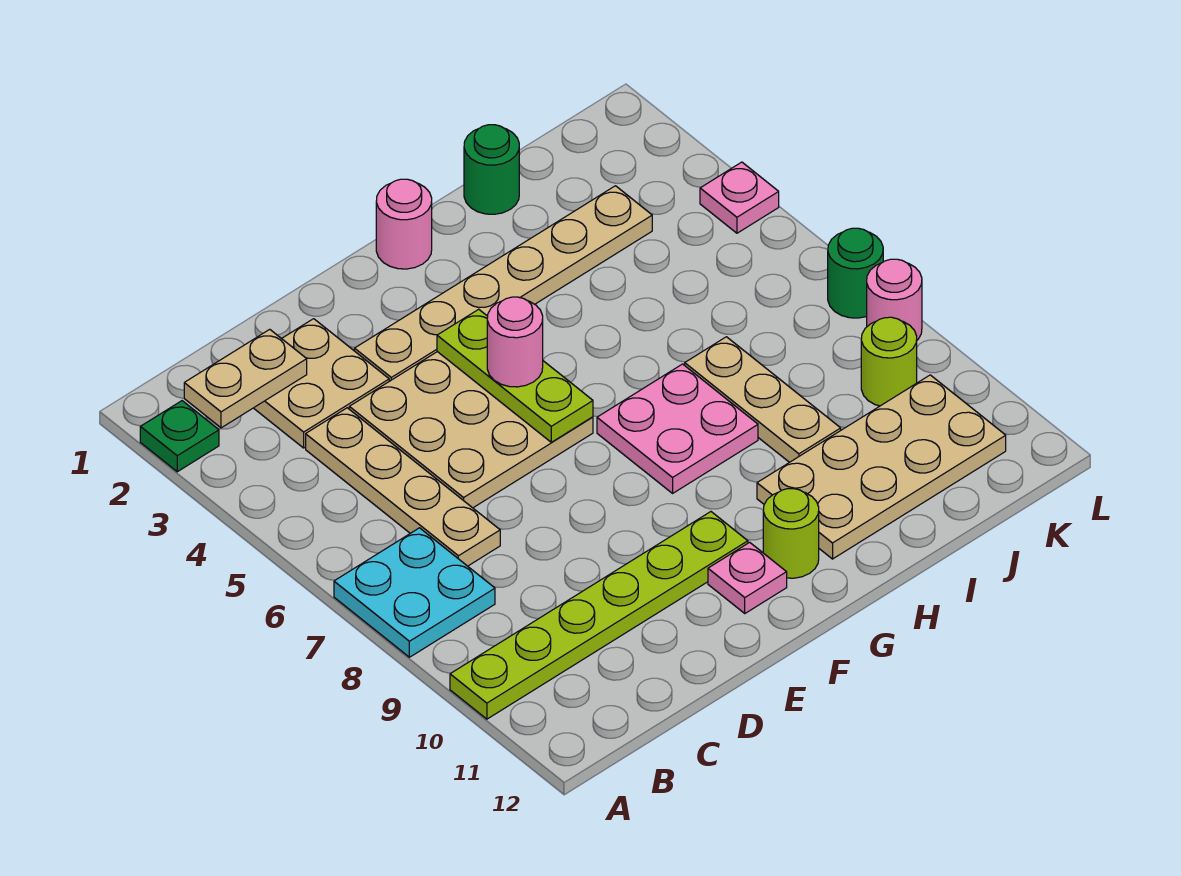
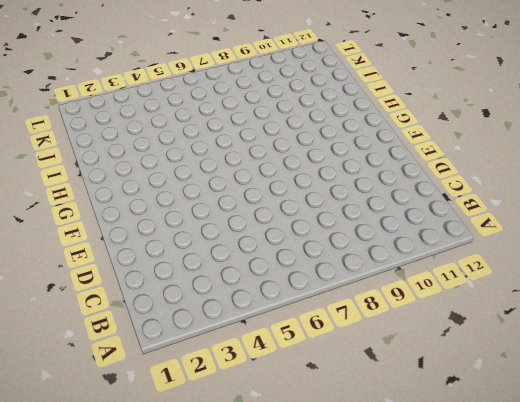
none -> green plate A2 level 1
none -> cyan plate A7:B8 level 1
none -> lime plate A10:F10 level 1

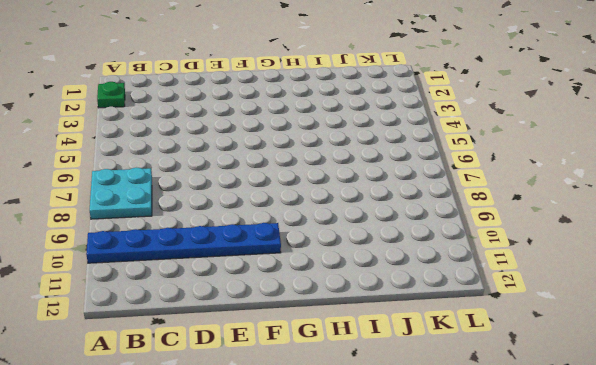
blue plate A10:F10 level 1 -> lime plate A10:F10 level 1
none -> tan plate C2:D3 level 1
none -> tan plate C4:C7 level 1
none -> tan plate D4:F6 level 1

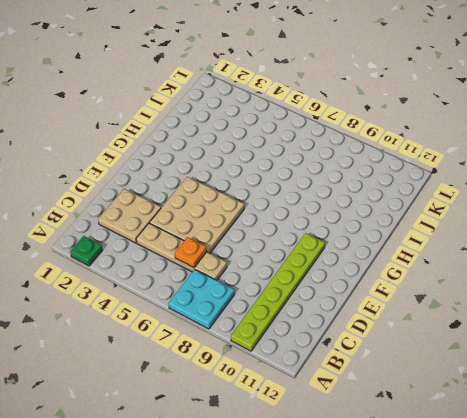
orange plate C6 level 2 -> none
none -> tan plate E3:J3 level 1
none -> pink plate F11 level 1
none -> pink round brick G1 level 1

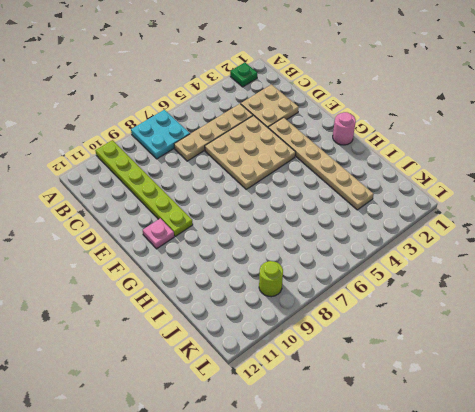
none -> pink plate G7:H8 level 1
none -> lime round brick G11 level 1
none -> tan plate H10:K11 level 1

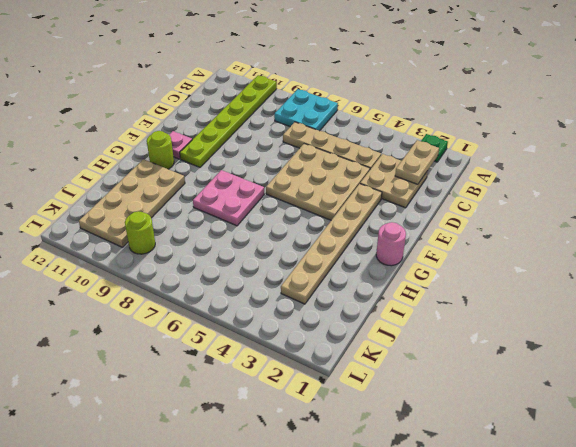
none -> green round brick I1 level 1
none -> tan plate I7:I9 level 1
none -> pink plate L4 level 1

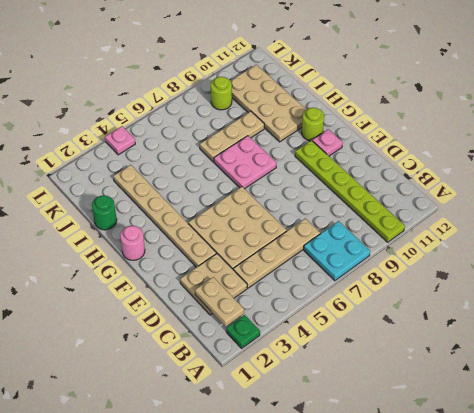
none -> green round brick L7 level 1
none -> pink round brick L8 level 1
none -> lime plate F4:F6 level 2

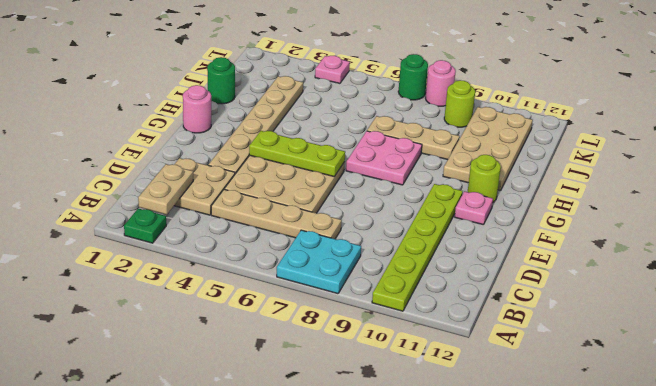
none -> pink round brick F5 level 3

